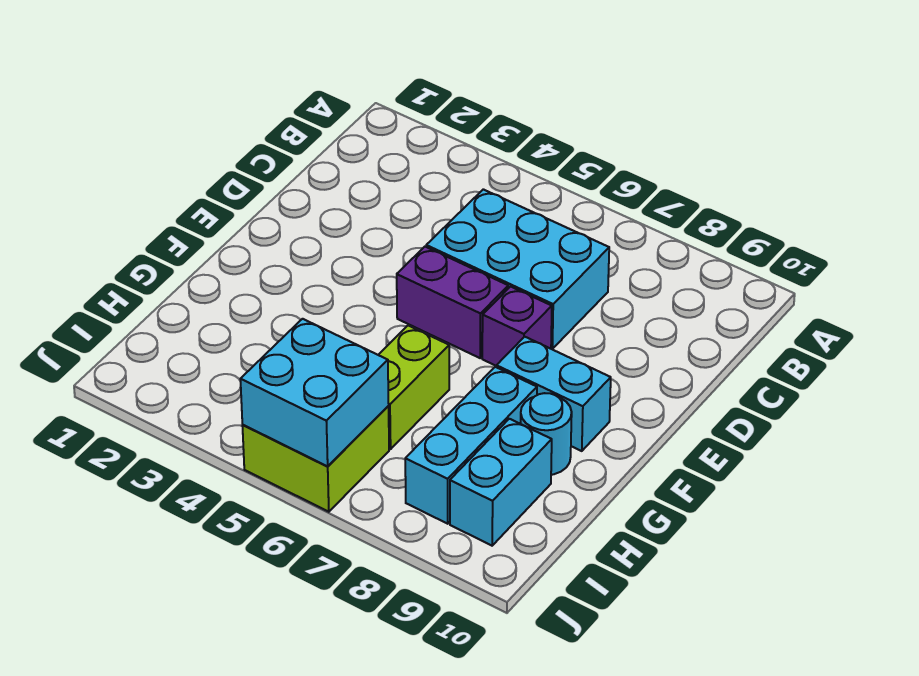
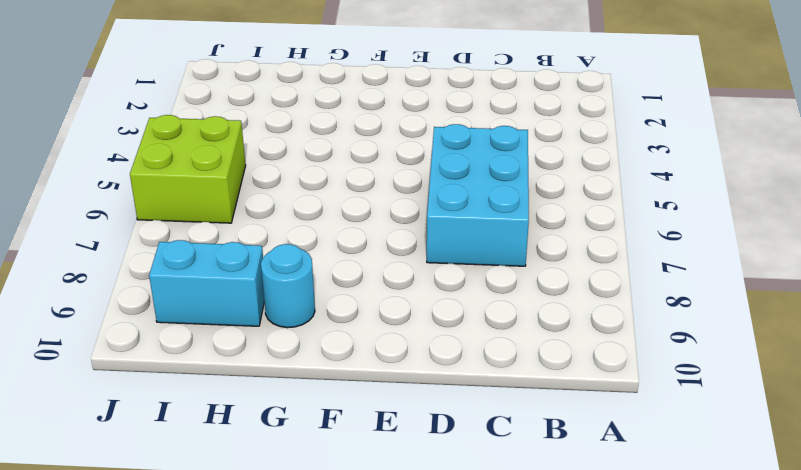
none -> purple brick E5:E6 level 1
none -> purple brick E7 level 1

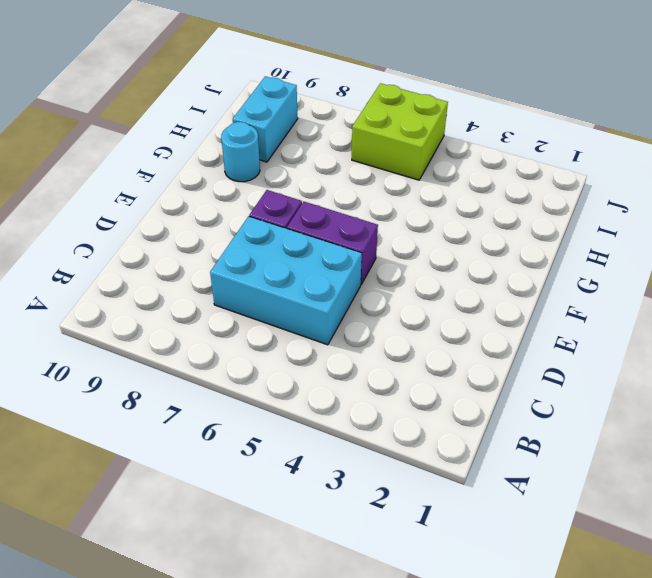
none -> cyan brick F8:F9 level 1
none -> lime brick G6:H6 level 1

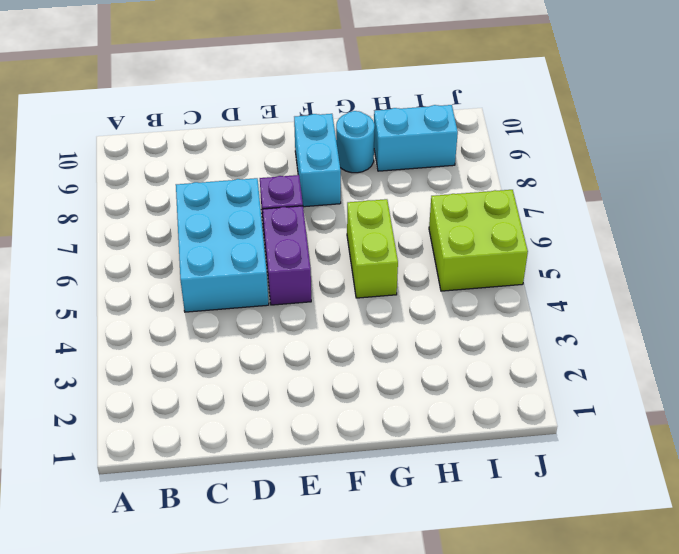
lime brick G5:G6 level 1 -> lime brick G6:H6 level 1
none -> cyan brick G8:I8 level 1
none -> cyan brick I5:J6 level 2

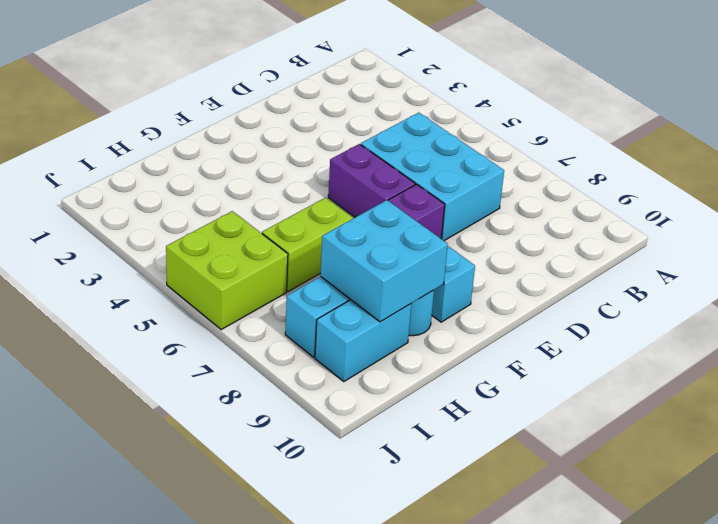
cyan brick G8:H9 level 2 -> cyan brick I5:J6 level 2

